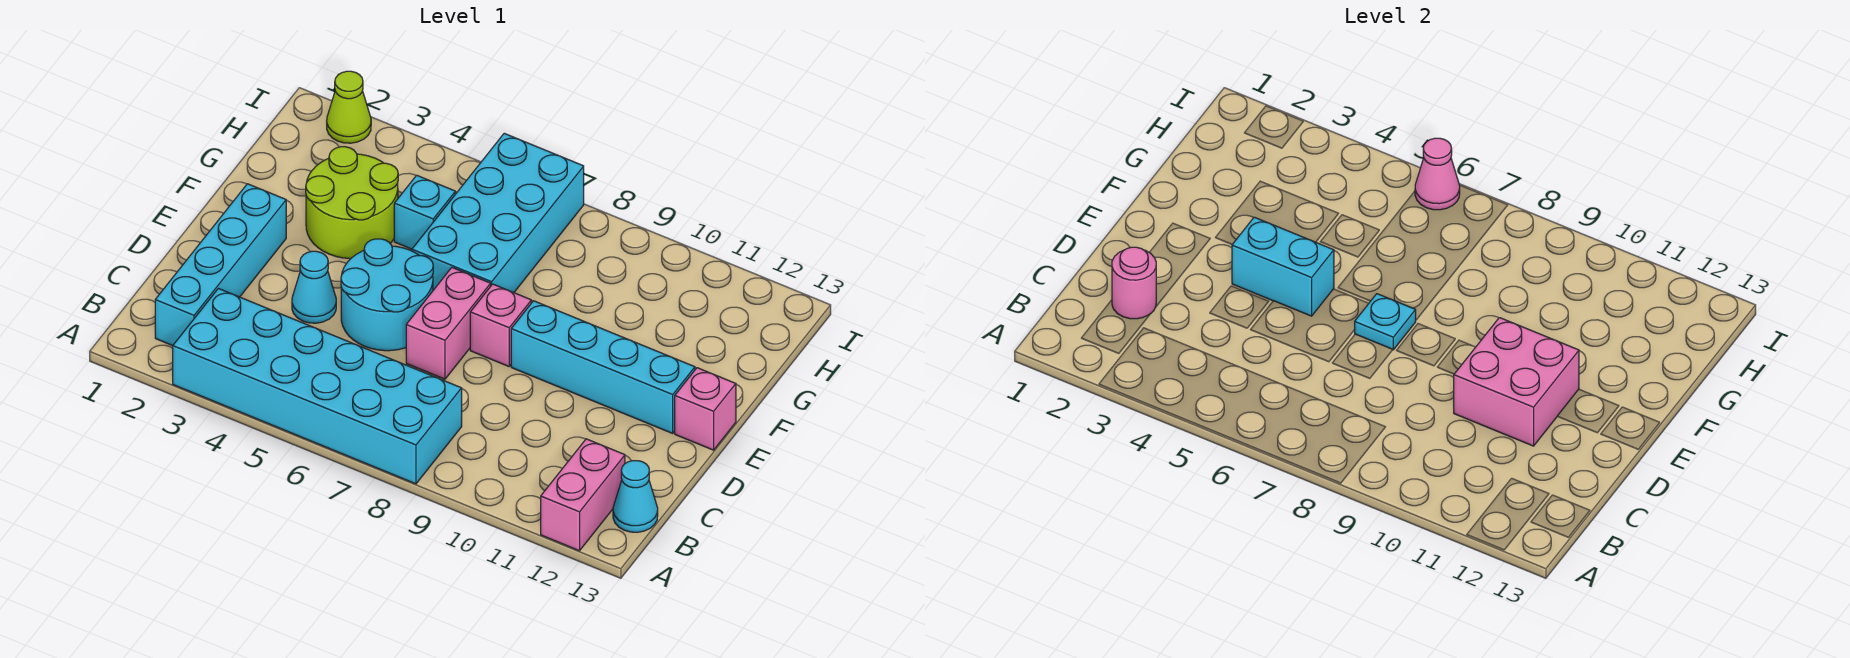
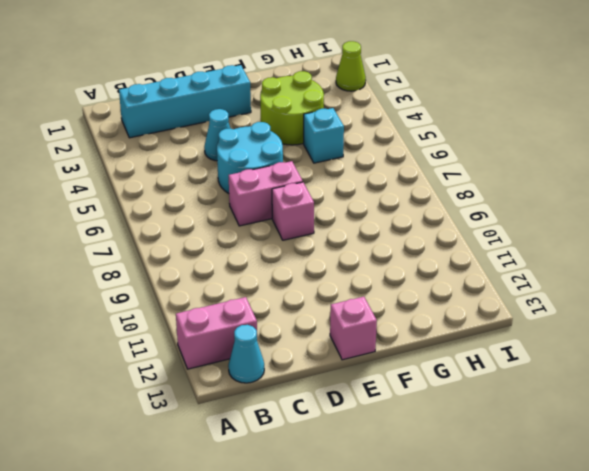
none -> cyan brick A3:B8 level 1
none -> cyan brick E9:E12 level 1
none -> cyan brick F6:I7 level 1

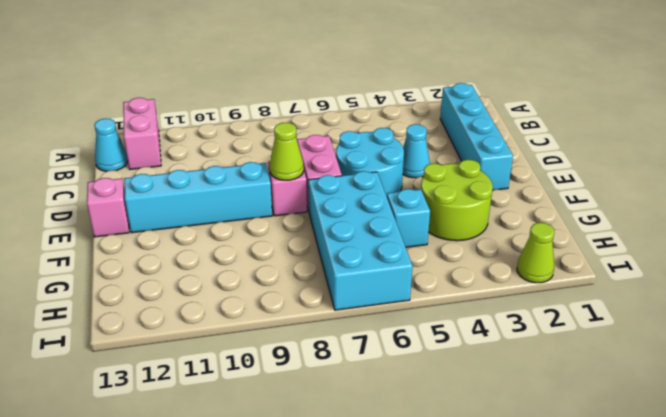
lime cone E8 level 2 -> none
none -> cyan brick A3:B8 level 1
none -> pink round brick C2 level 2
none -> pink brick D10:E11 level 2

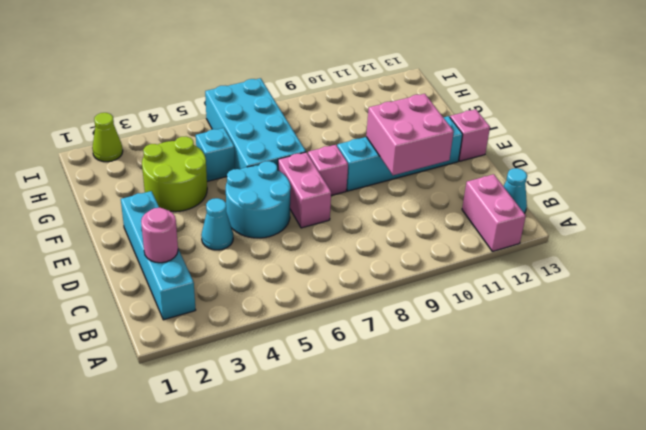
none -> cyan brick A3:B8 level 1
none -> cyan brick E4:E5 level 2
none -> cyan plate E7 level 2

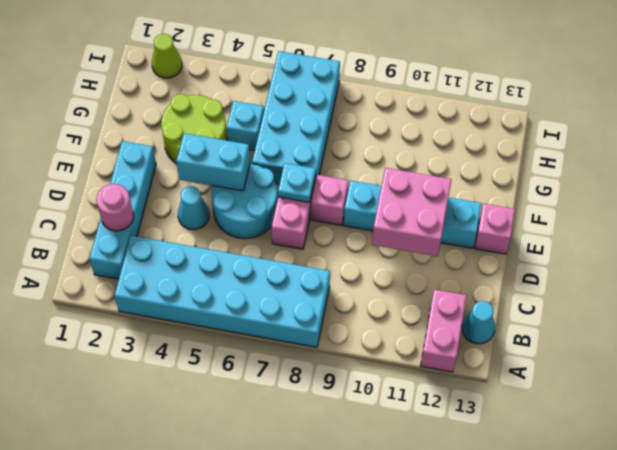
none -> pink cone I6 level 2

